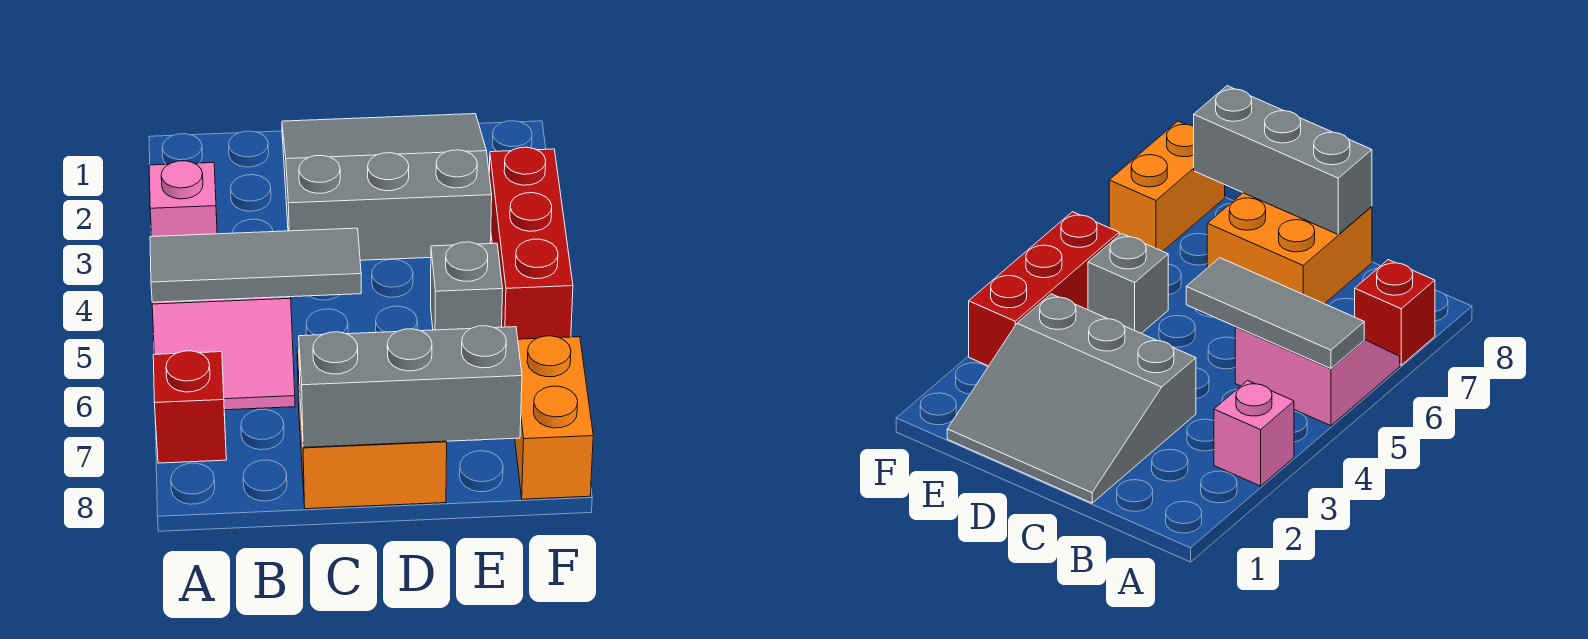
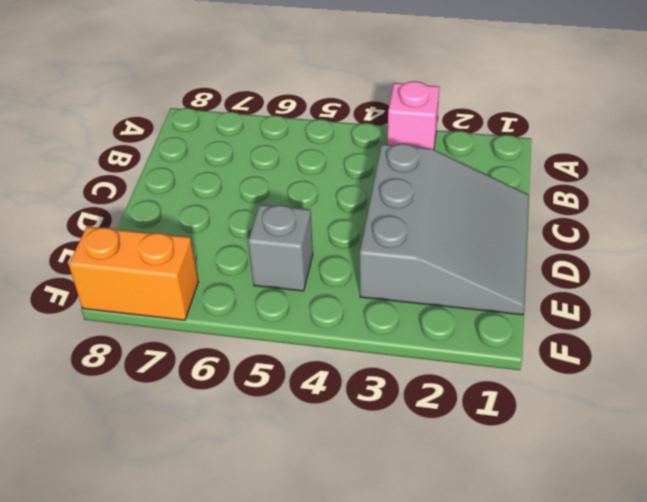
none -> pink slope A5:B6 level 1 top 5
none -> red brick A7 level 1

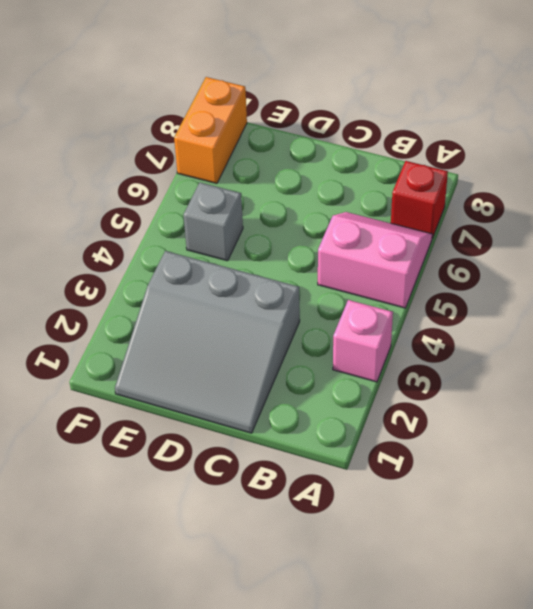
none -> orange brick C7:D8 level 1
none -> red brick F3:F5 level 1

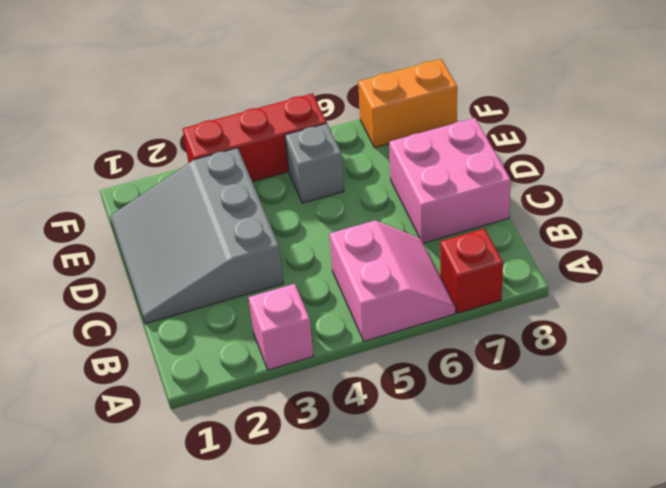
pink brick C7:D8 level 1 -> orange brick C7:D8 level 1
none -> grey tile A5:C5 level 2
none -> grey brick C8:E8 level 2

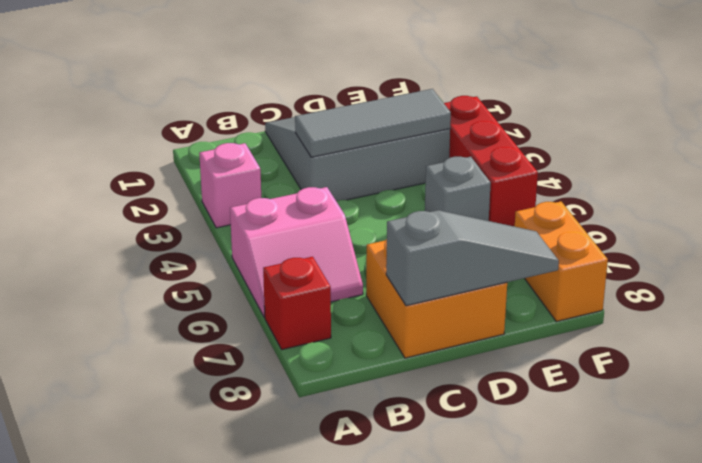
grey tile C3:E3 level 2 -> grey tile A5:C5 level 2
grey slope C8:E8 level 2 top C -> grey brick C8:E8 level 2

